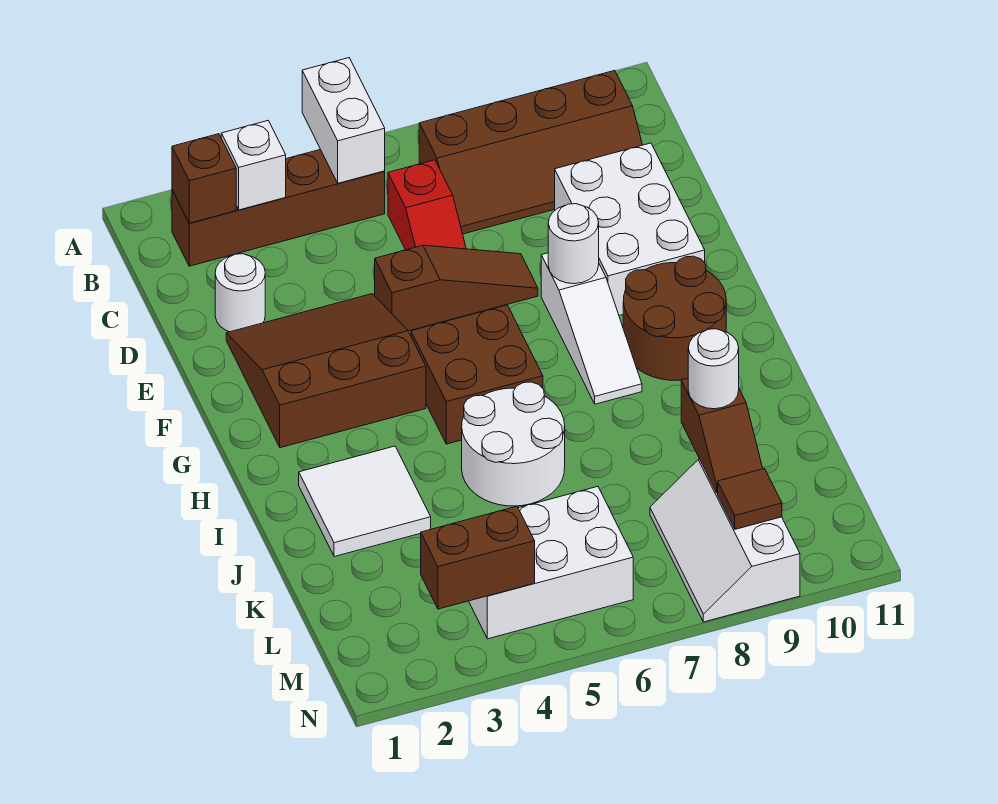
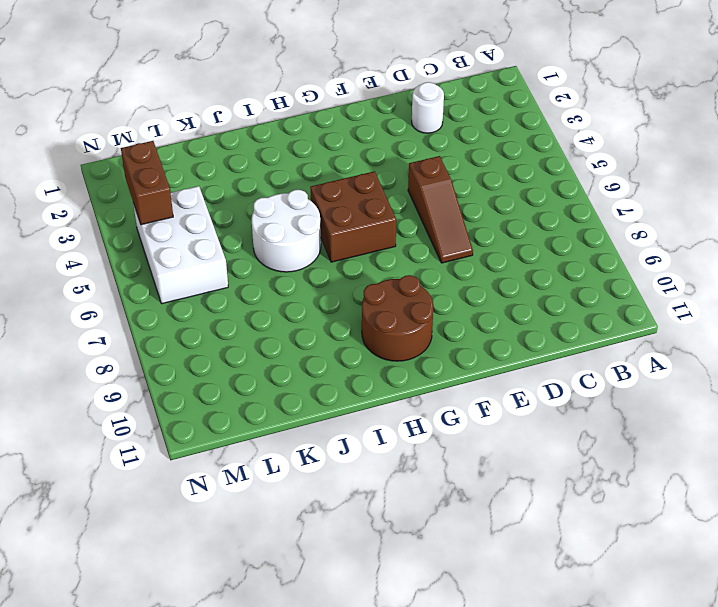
none -> brown brick B2:B5 level 1
none -> brown slope B7:C10 level 1 top B
none -> red slope C6:D6 level 1 top C

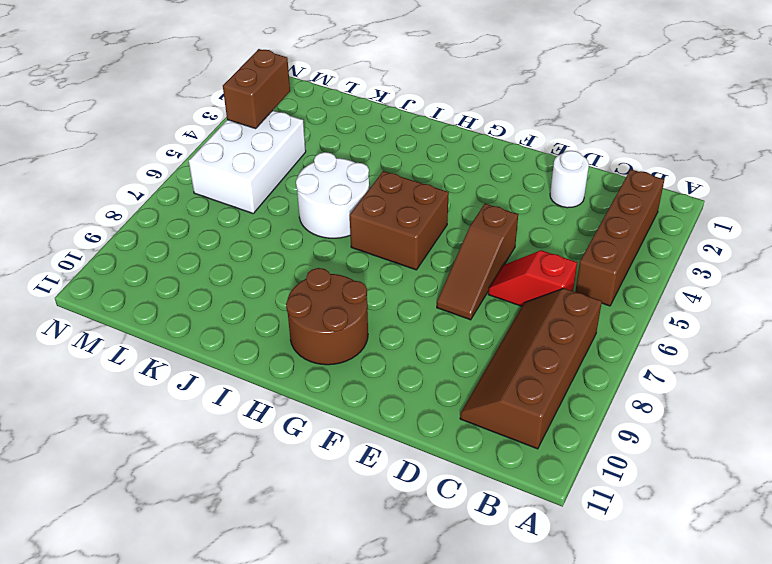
none -> white brick D9:F10 level 1
none -> brown slope E2:G4 level 1 top G
none -> white slope F8:H8 level 1 top F

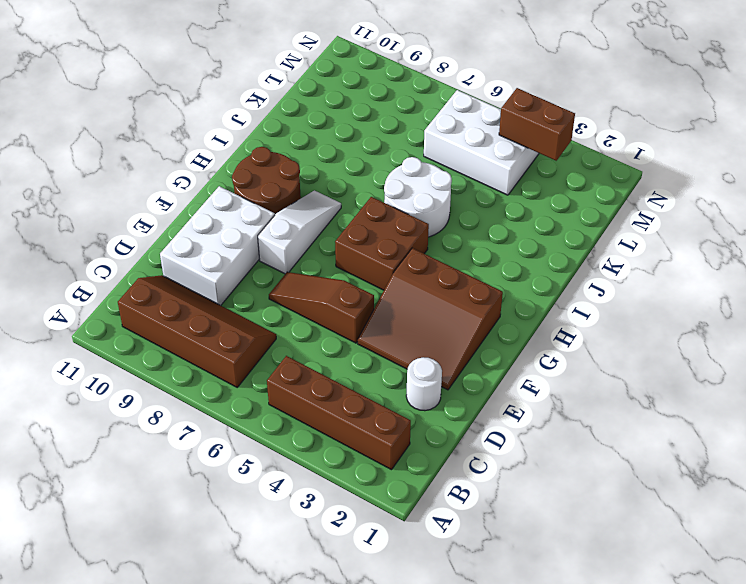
none -> red slope C6:D6 level 1 top C
none -> white tile I2:J3 level 1
none -> white slope L8:N9 level 1 top 9

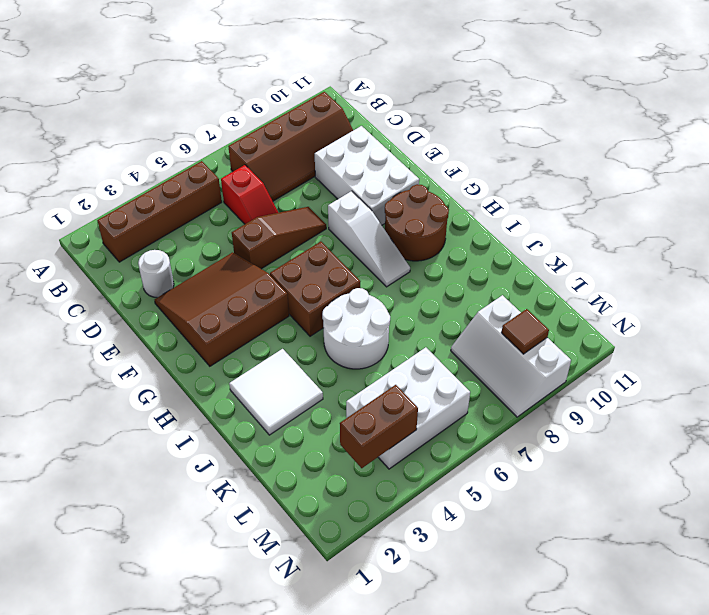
none -> white brick A5:B5 level 2
none -> brown brick B2 level 2
none -> white brick B3 level 2

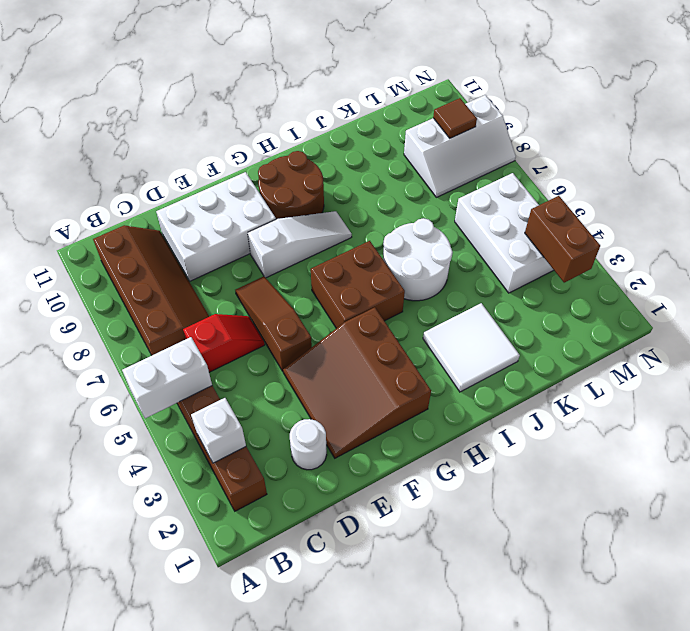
none -> brown brick B2 level 2
none -> white round brick F8 level 2
none -> brown slope K9:L9 level 2 top K

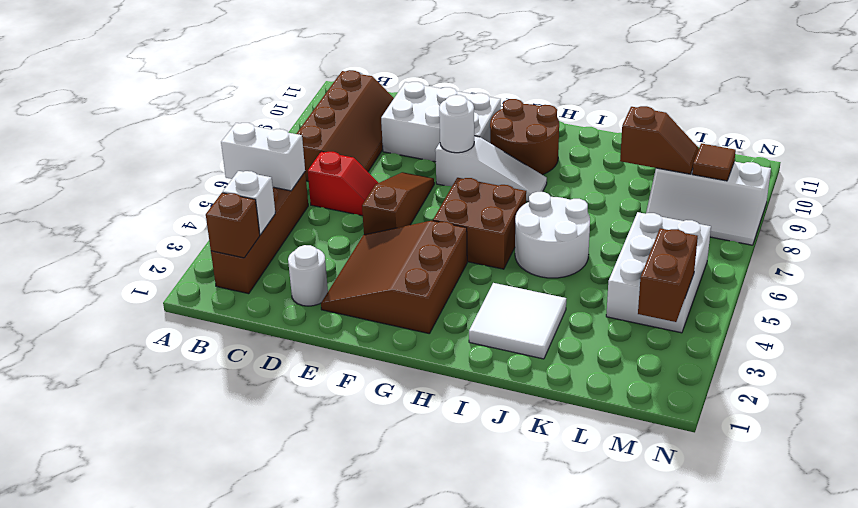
none -> white round brick K9 level 3

